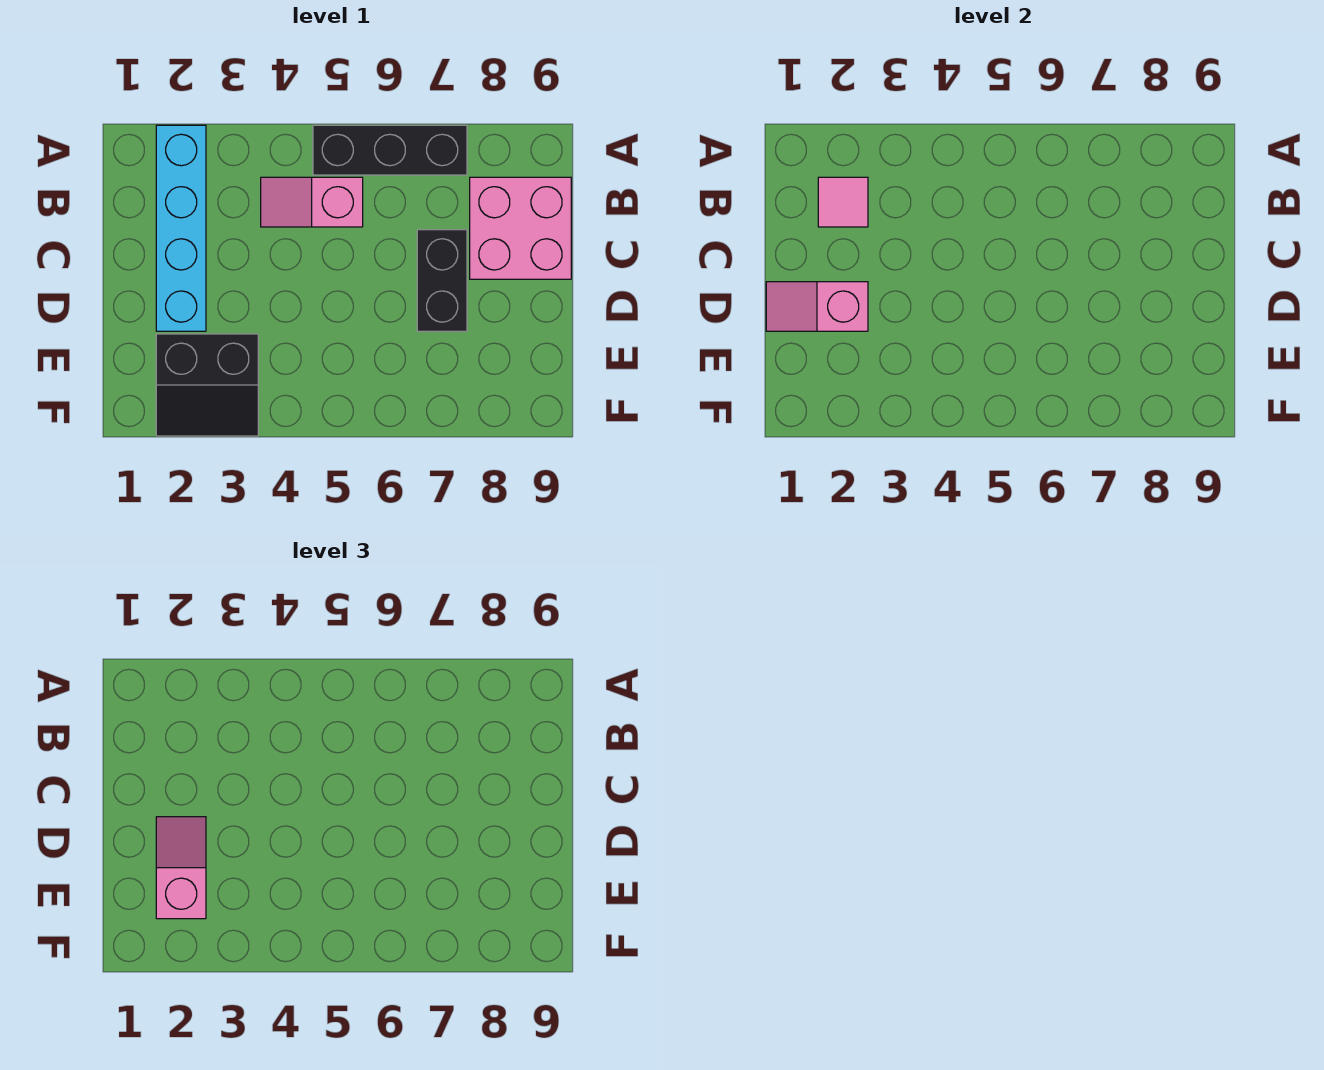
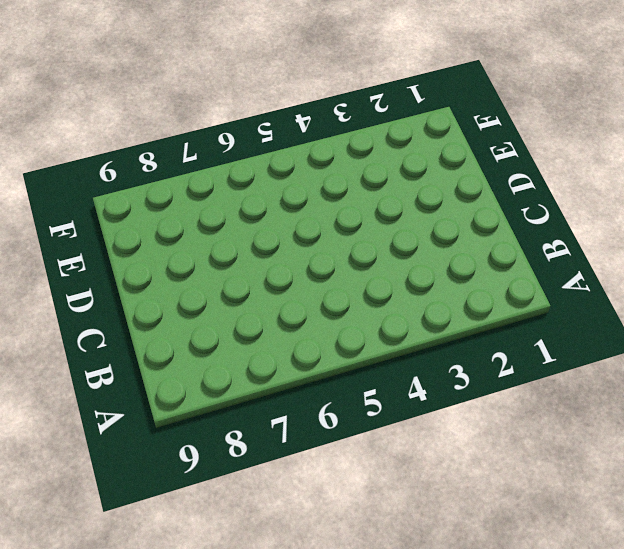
none -> cyan brick A2:D2 level 1
none -> black brick A5:A7 level 1

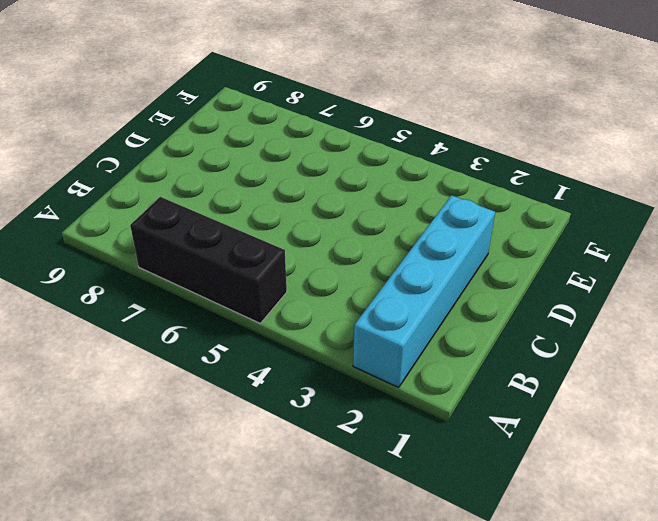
none -> pink slope B4:B5 level 1 top 5
none -> pink brick B8:C9 level 1

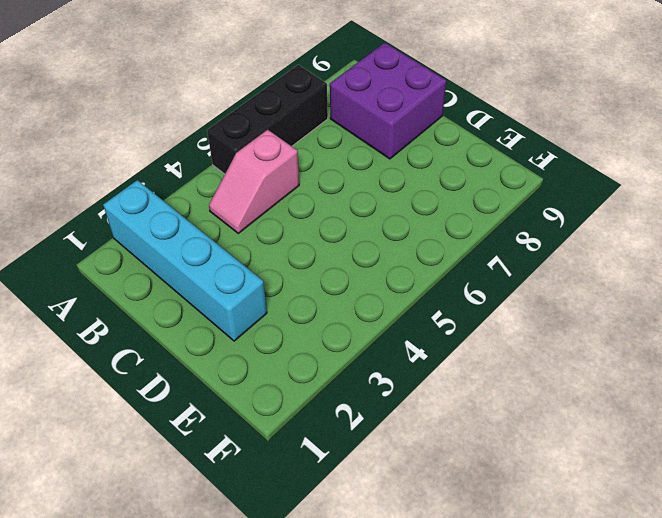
purple brick B8:C9 level 1 -> pink brick B8:C9 level 1
none -> black brick C7:D7 level 1
none -> black slope E2:F3 level 1 top E

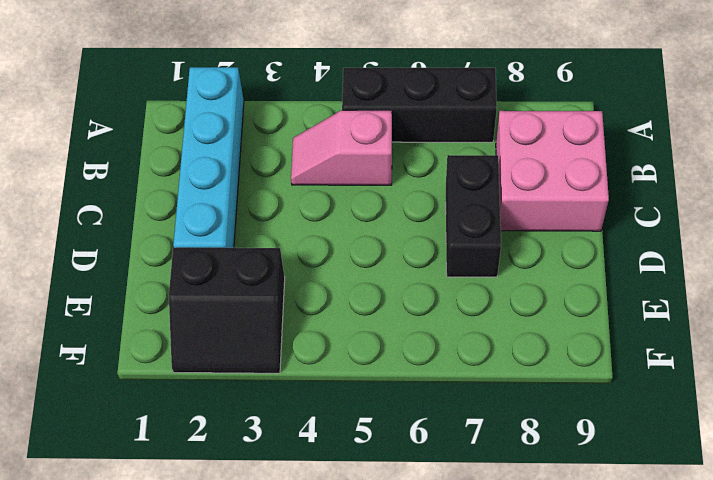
none -> pink tile B2 level 2
none -> pink slope D1:D2 level 2 top 2

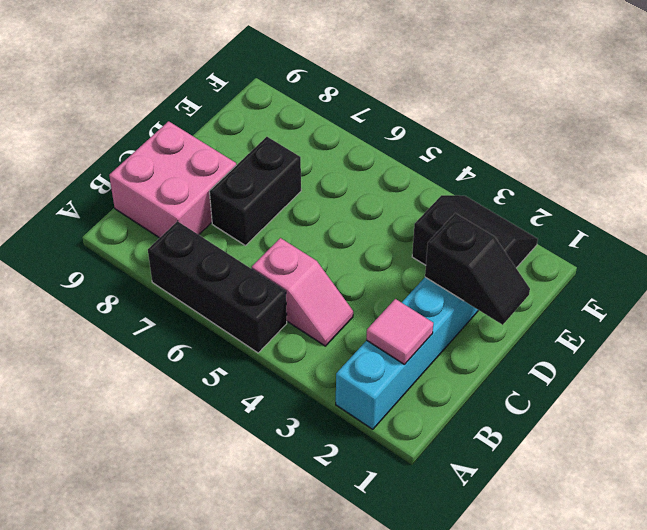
black slope D1:D2 level 2 top 2 -> pink slope D1:D2 level 2 top 2
none -> pink slope D2:E2 level 3 top E

